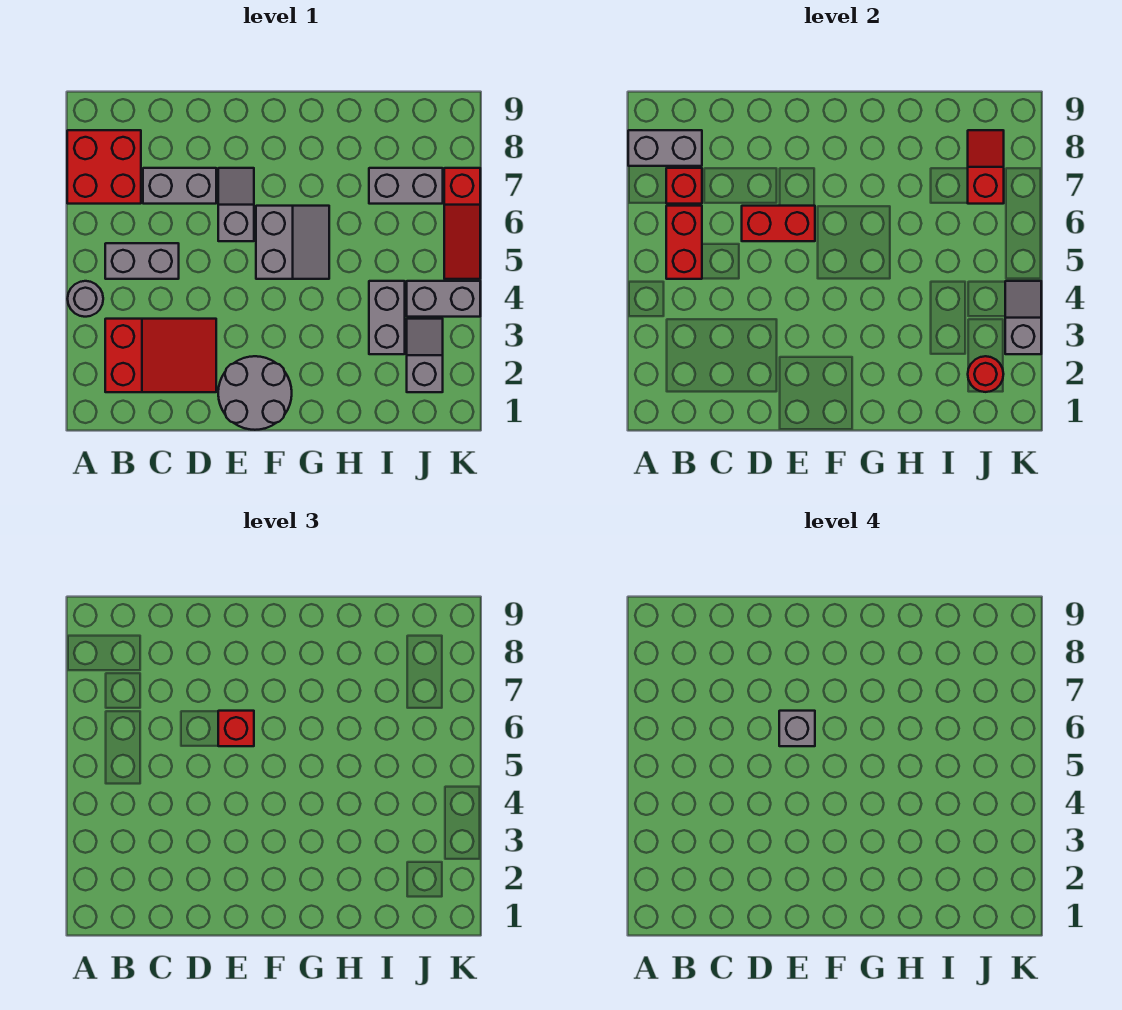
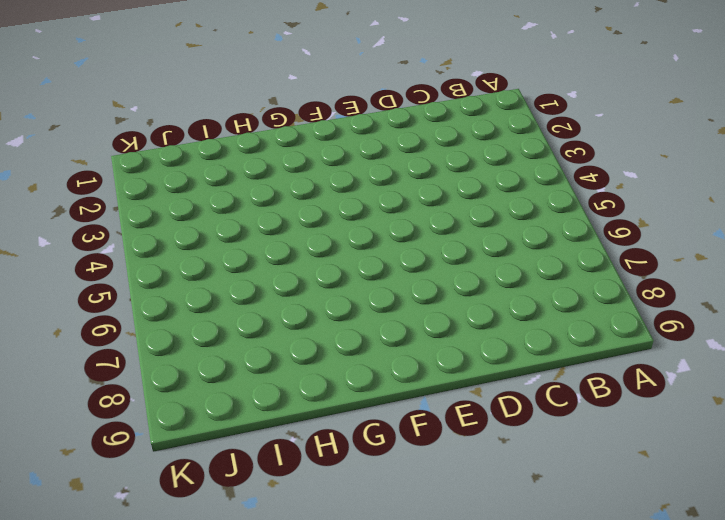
none -> grey round brick A4 level 1
none -> red brick A7:B8 level 1
none -> red slope B2:D3 level 1 top B

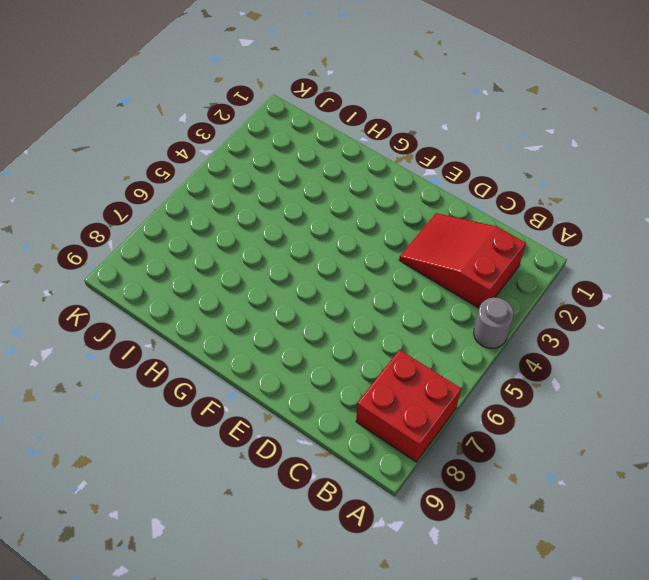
none -> grey brick B5:C5 level 1
none -> grey brick C7:D7 level 1
none -> grey round brick E1:F2 level 1

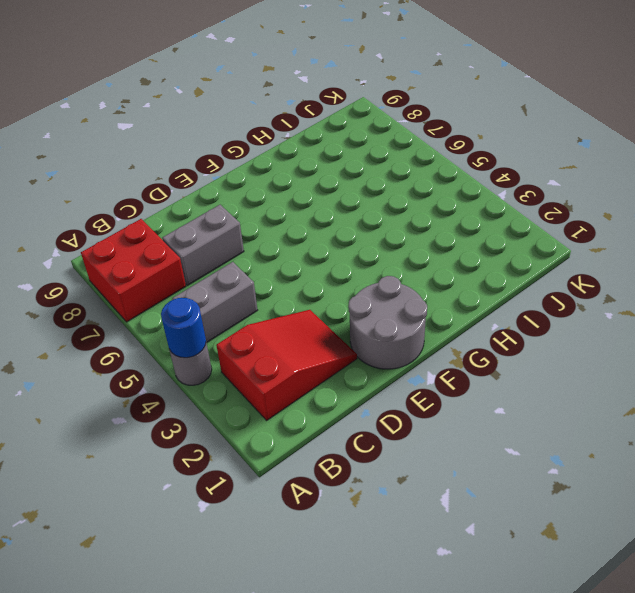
blue round brick A4 level 2 -> none
none -> grey slope E6:E7 level 1 top 6
none -> grey slope F5:G6 level 1 top F
none -> grey brick I3:I4 level 1

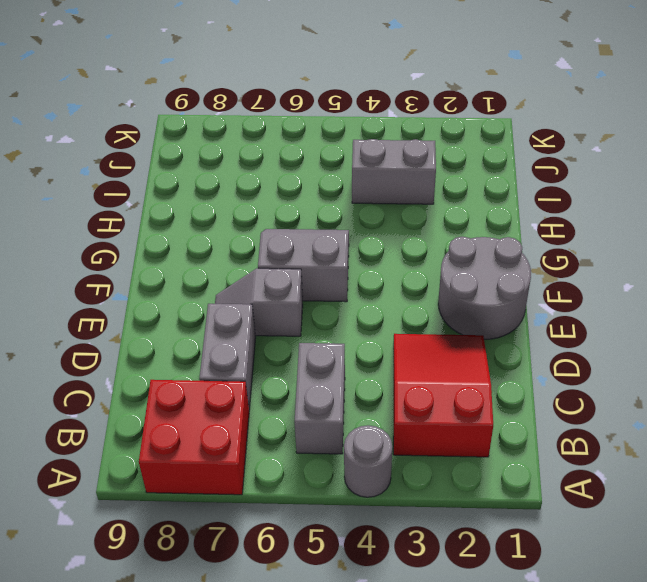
none -> grey brick I7:J7 level 1
none -> grey slope J2:J3 level 1 top 2
none -> grey brick J4:K4 level 1

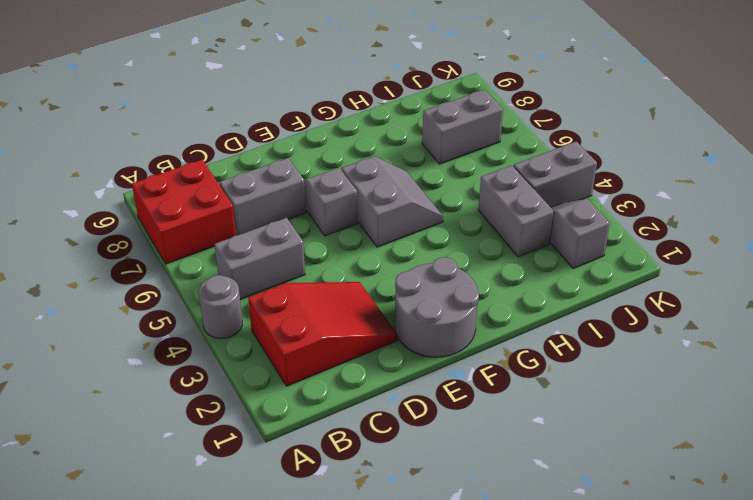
none -> red slope K5:K7 level 1 top 7
none -> grey brick A8:B8 level 2
none -> red brick B5:B6 level 2

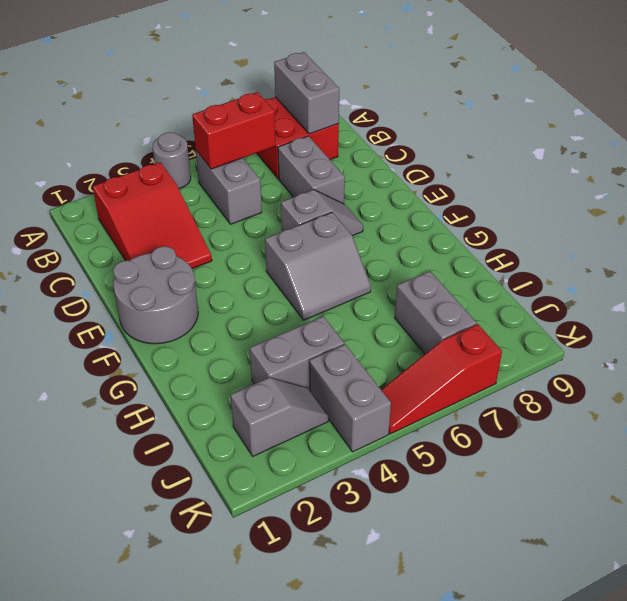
none -> red brick B7 level 2
none -> red brick D6:E6 level 2
none -> red round brick J2 level 2

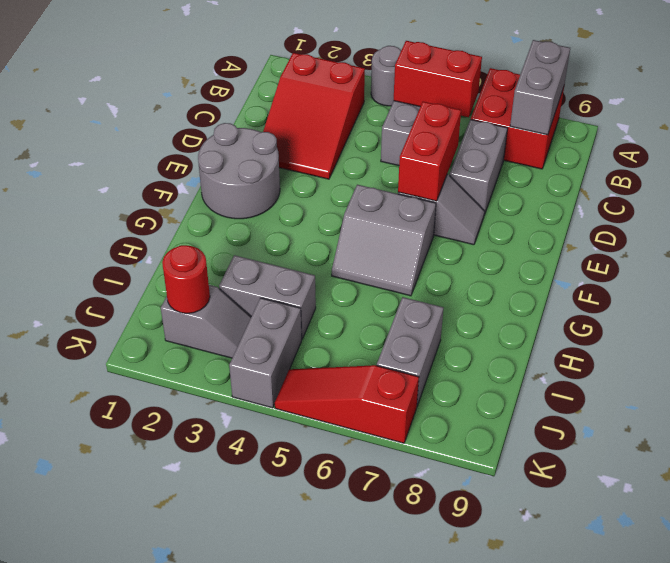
none -> red brick B7 level 2
none -> red slope J7:J8 level 2 top 7
none -> grey slope K3:K4 level 2 top 3

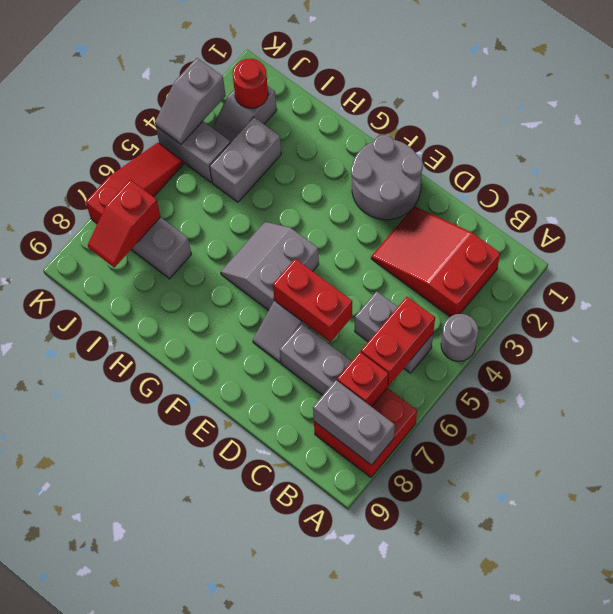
none -> red brick E6 level 3
none -> grey brick E6 level 4

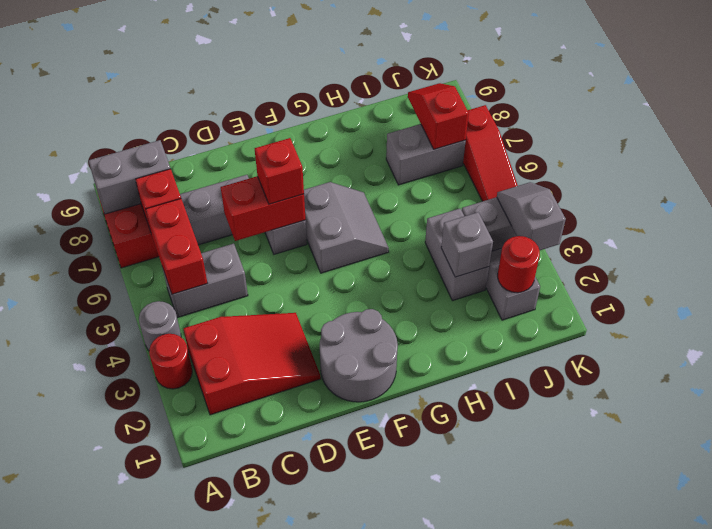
red round brick A3 level 1 -> none
grey brick I3 level 2 -> grey brick E6 level 4

